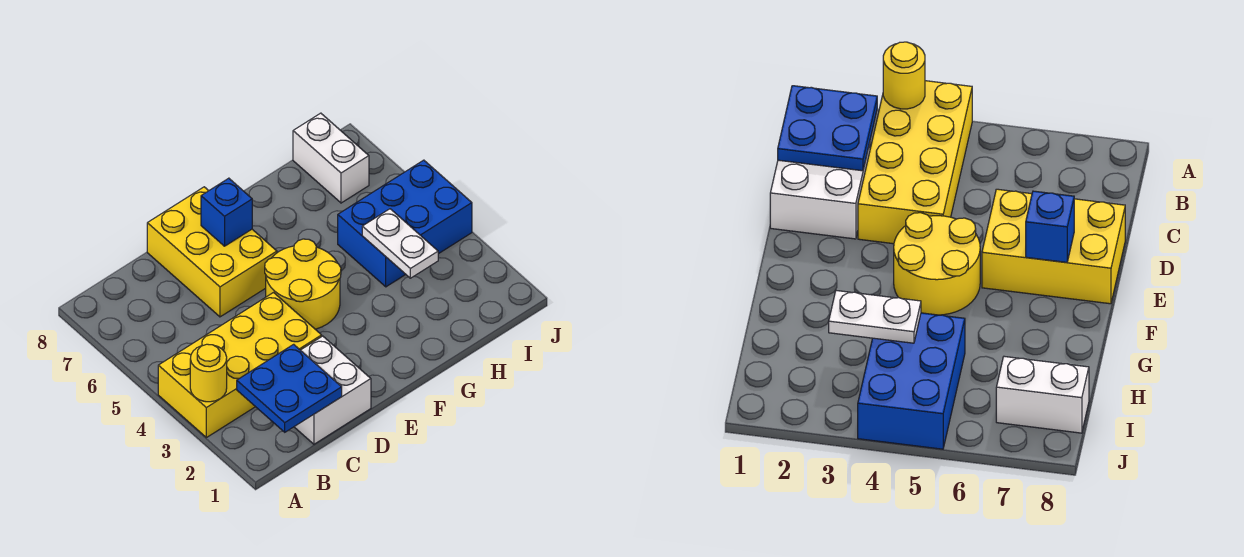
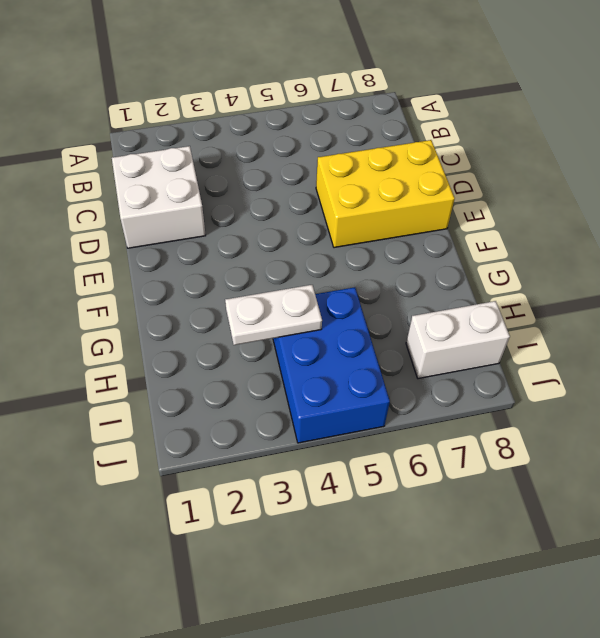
none -> yellow brick A3:D4 level 1
none -> yellow round brick E4:F5 level 1

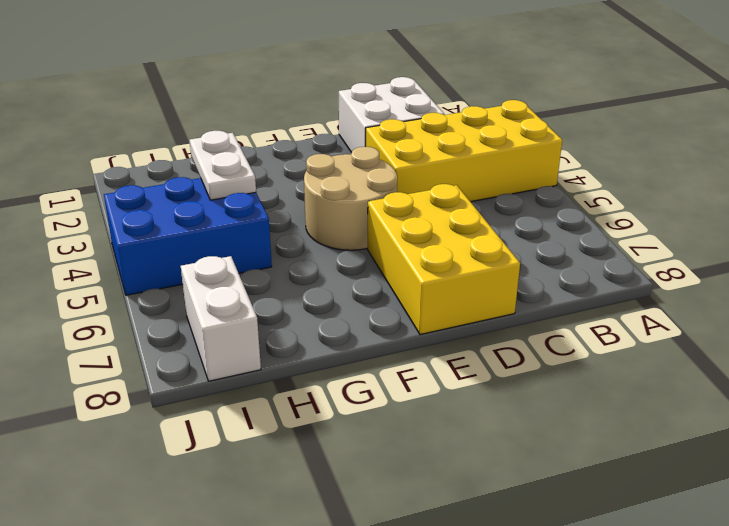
tan round brick E4:F5 level 1 -> yellow round brick E4:F5 level 1
none -> yellow round brick A3 level 2
none -> blue plate B1:C2 level 2

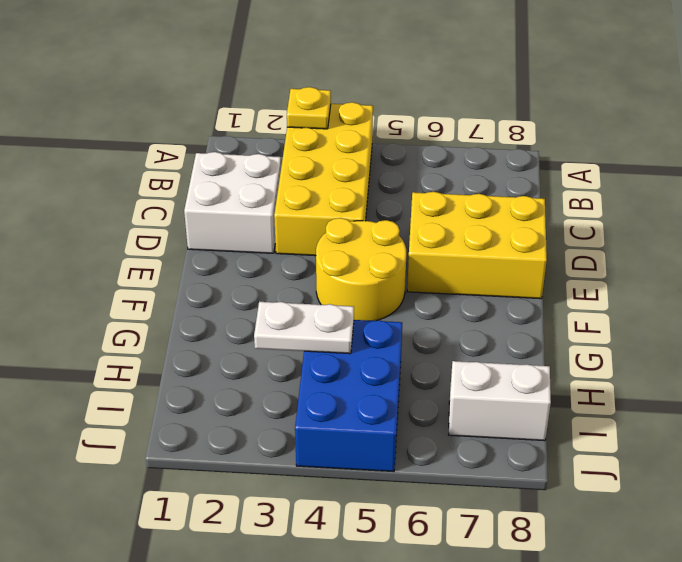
yellow plate A3 level 2 -> yellow round brick A3 level 2
none -> blue plate B1:C2 level 2
none -> blue brick E7 level 2

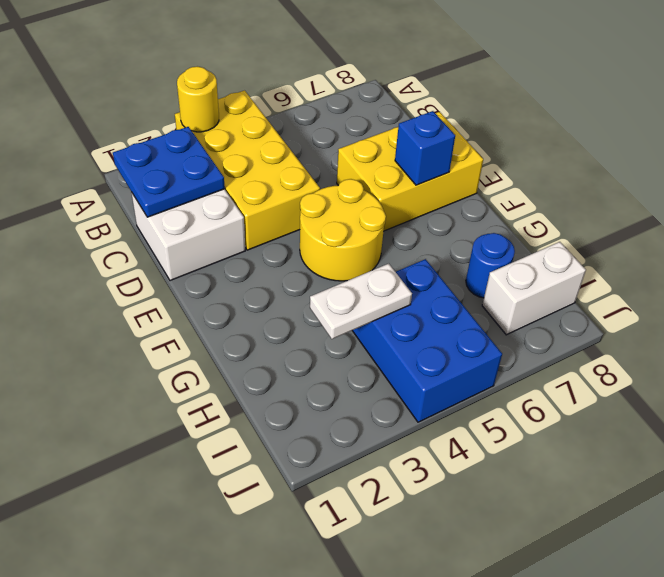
blue round brick H7 level 1 -> none

